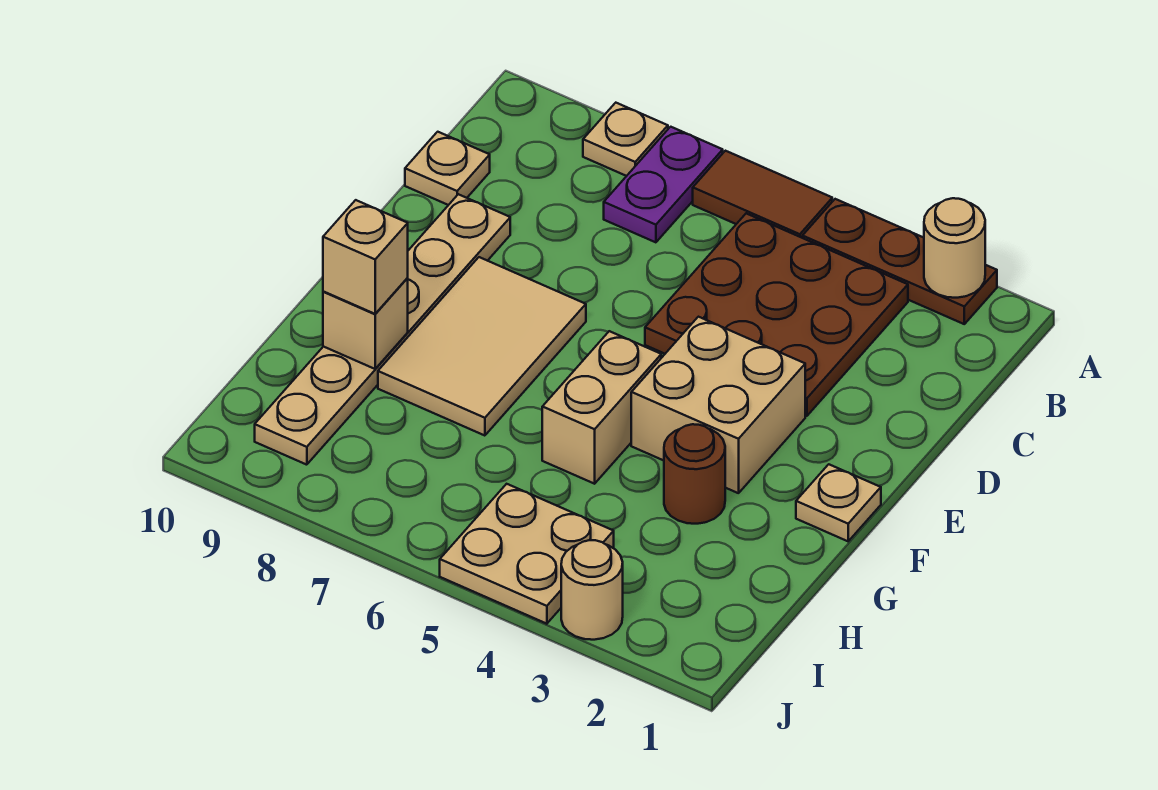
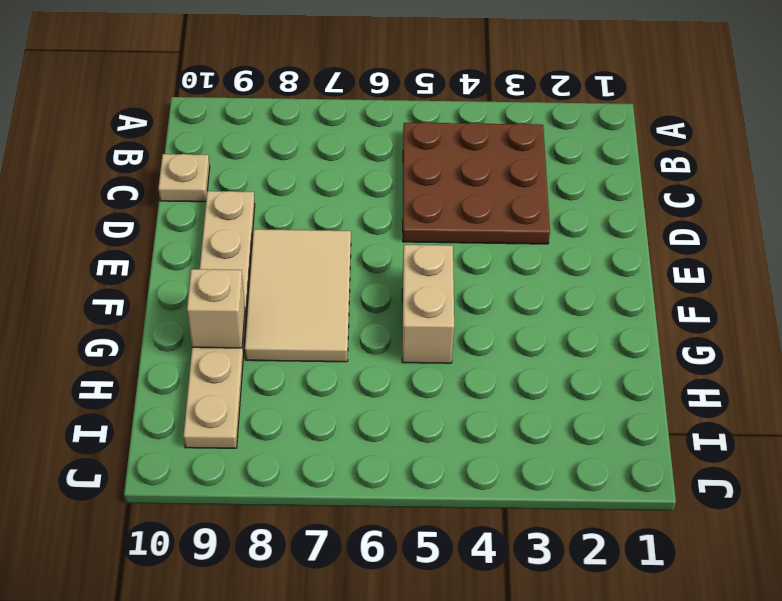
none -> brown plate A2:A4 level 1
none -> brown tile A5:A6 level 1
none -> purple plate A7:B7 level 1

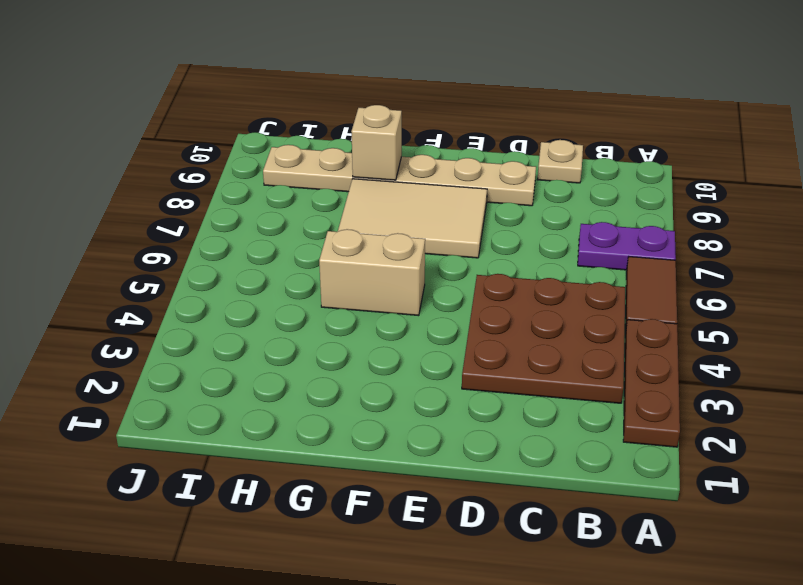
none -> tan plate A8 level 1
none -> tan brick E3:F4 level 1
none -> tan plate F1 level 1

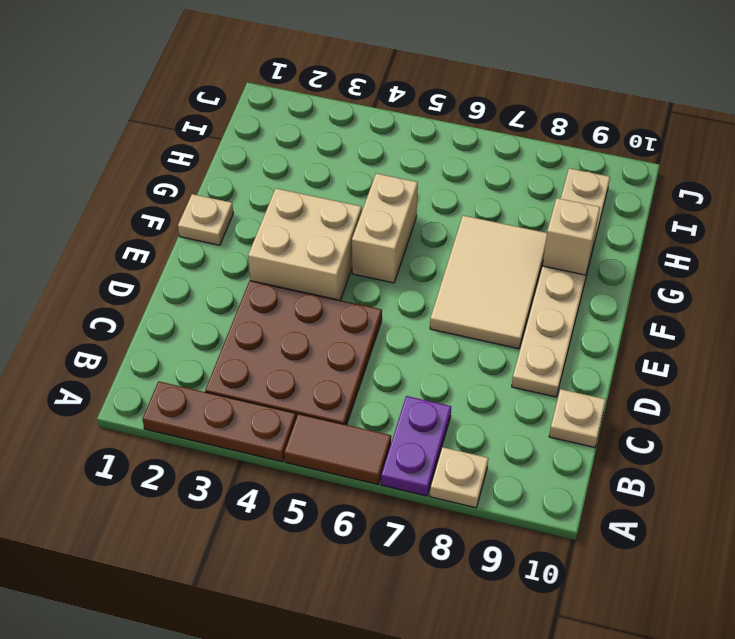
none -> brown round brick G3 level 1
none -> tan plate I4:J5 level 1
none -> tan round brick J3 level 1

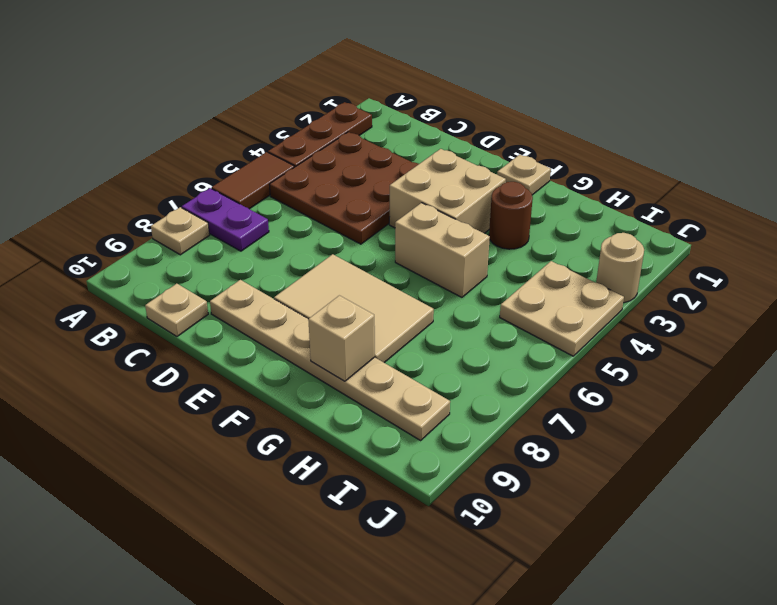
none -> tan round brick A2 level 2
none -> tan brick G9 level 3

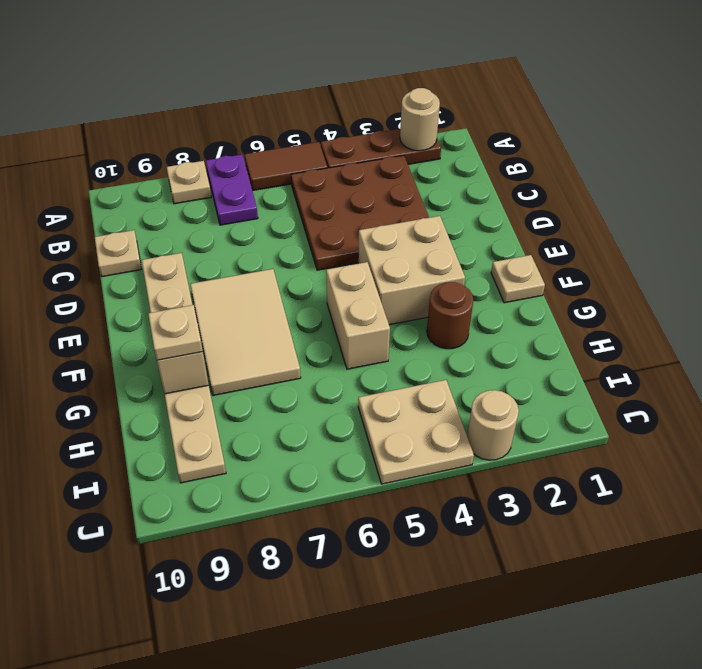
tan plate G9 level 3 -> tan brick G9 level 3

